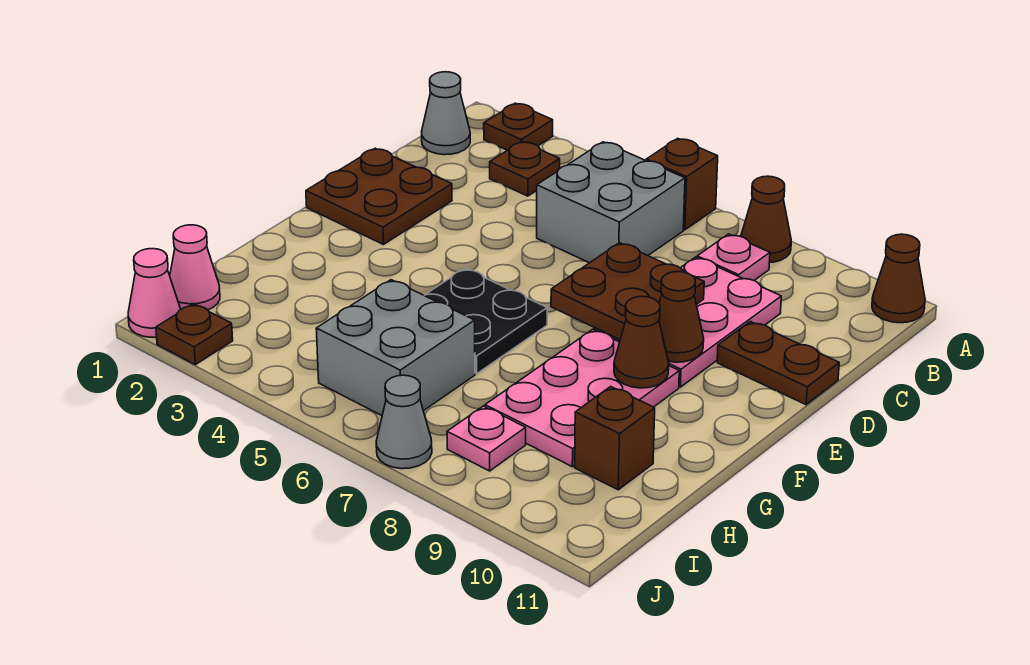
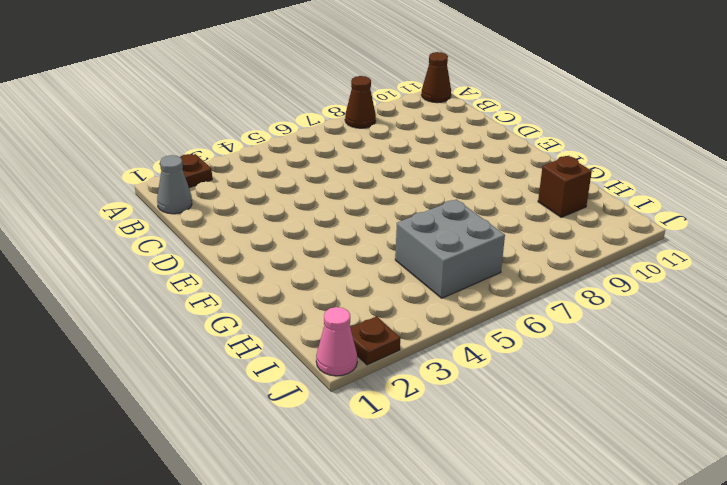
none -> brown brick A6 level 1
none -> brown plate B3 level 1
none -> grey brick B5:C6 level 1

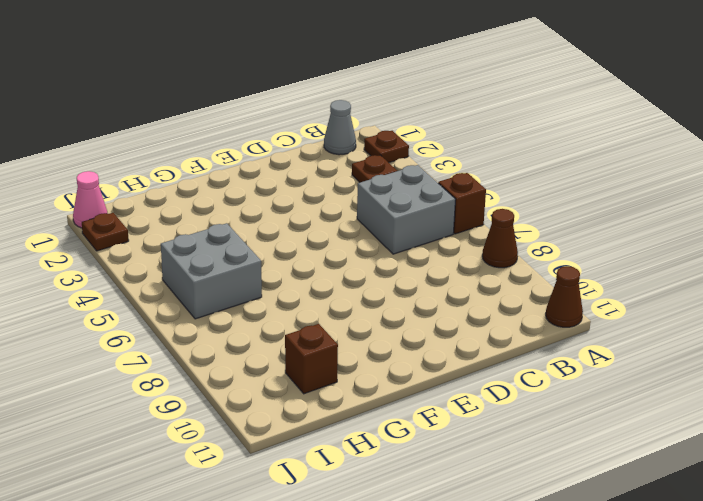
none -> pink plate B8 level 1
none -> pink plate C8:E9 level 1
none -> brown plate D1:E2 level 1

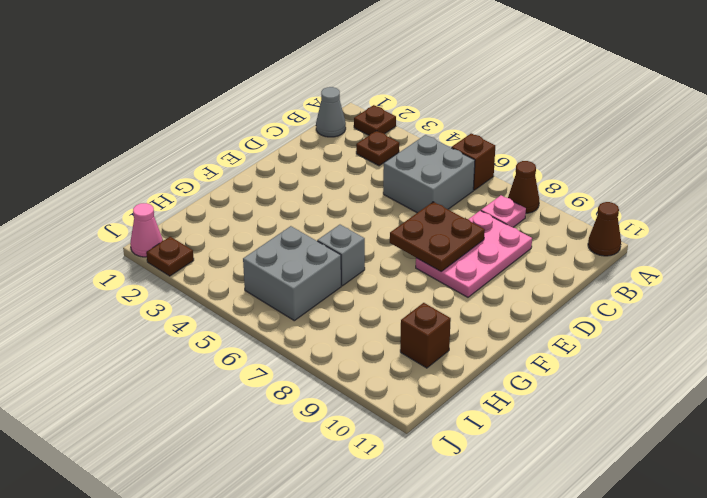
grey brick G6 level 1 -> black plate F5:G6 level 1
none -> brown plate D1:E2 level 1
none -> brown plate D10:D11 level 1
none -> pink plate F8:H9 level 1

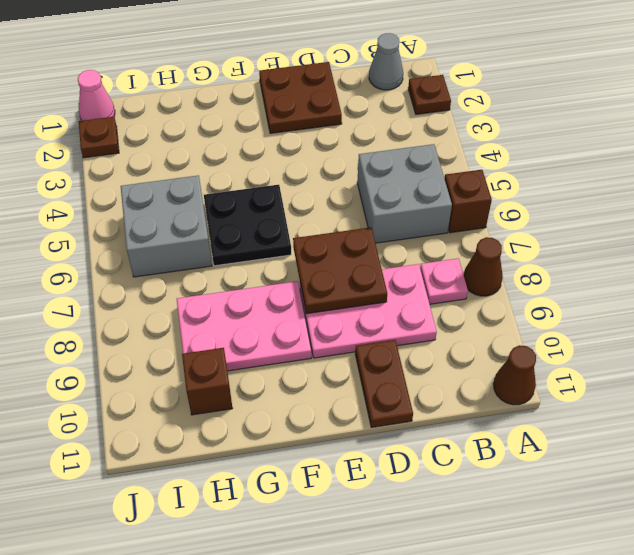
none -> brown plate B3 level 1
none -> pink cone I1 level 1
none -> pink plate I8 level 1

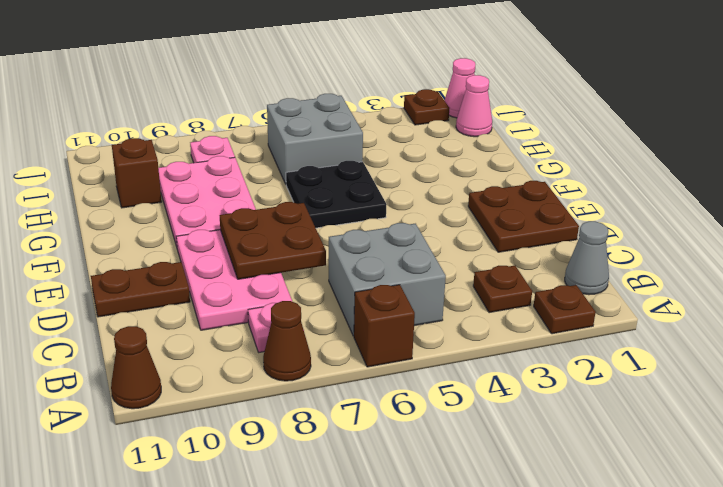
none -> grey cone J7 level 1
none -> brown cone E9 level 2
none -> brown cone F9 level 2

